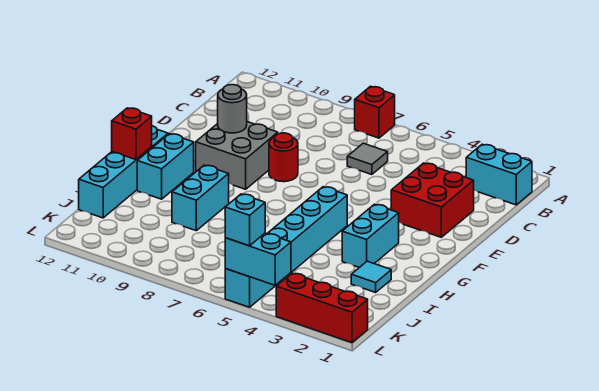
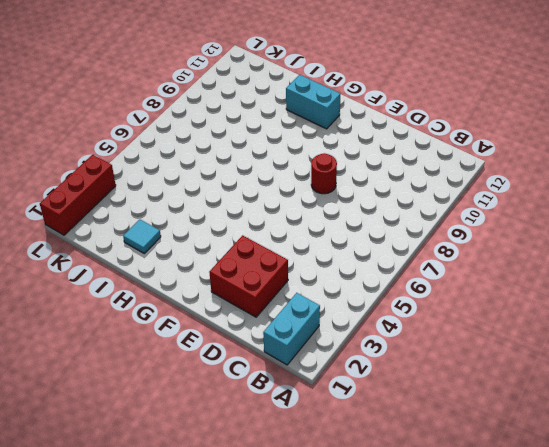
none -> red brick A7 level 1
none -> grey tile C6 level 1
none -> grey brick E9:F10 level 1

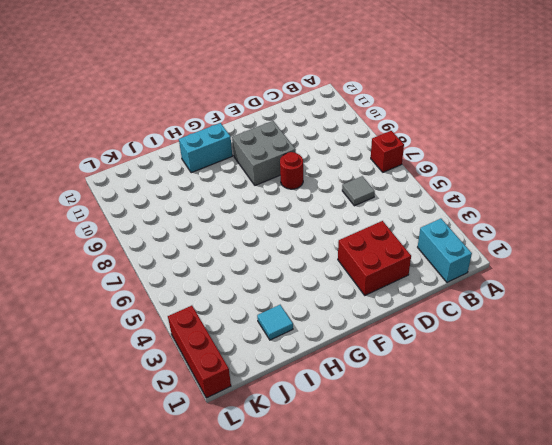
none -> cyan brick G3:H3 level 1
none -> cyan brick G5:L5 level 1
none -> cyan brick G12:J12 level 1

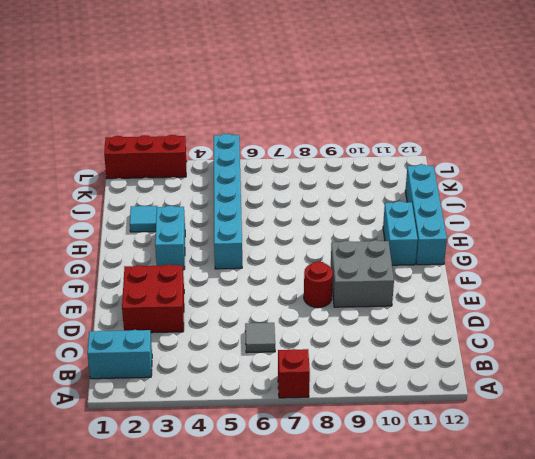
none -> cyan brick H9:I9 level 1
none -> grey round brick E10 level 2
none -> red brick H12 level 2

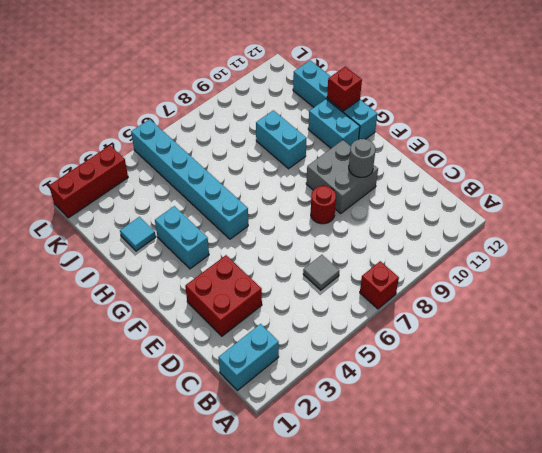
none -> cyan brick L4:L5 level 2
none -> cyan brick L5 level 3

